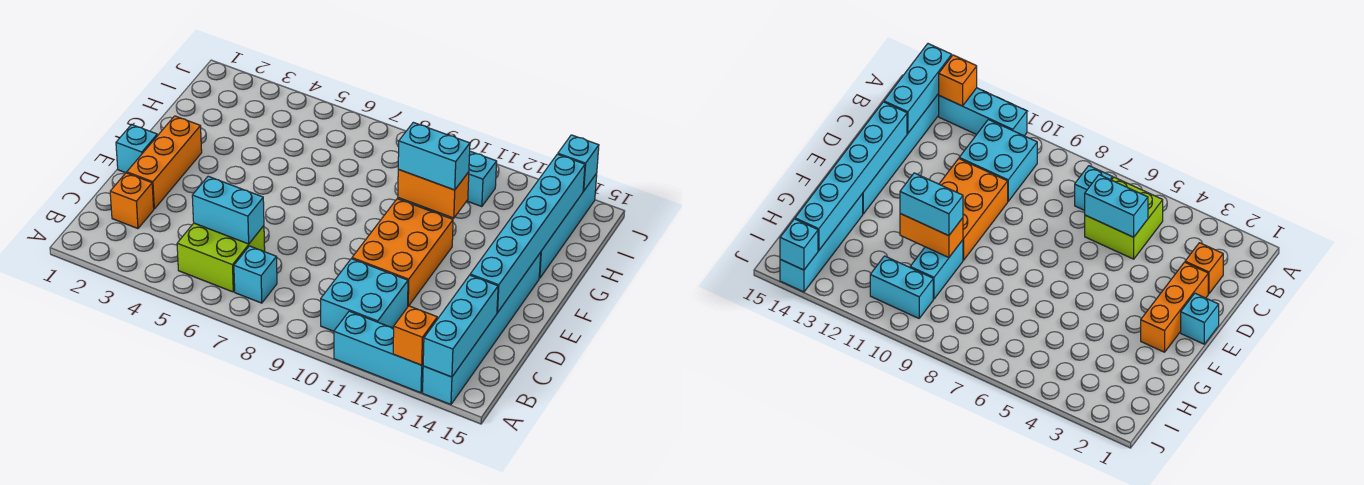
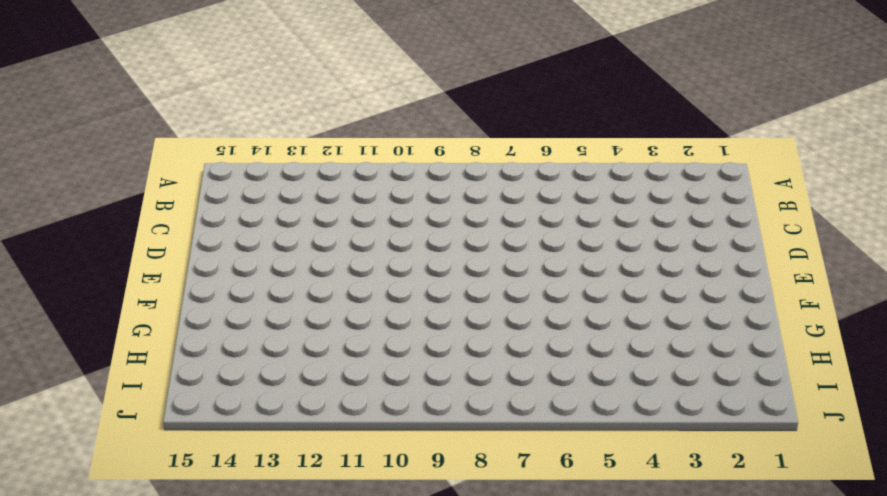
none -> cyan brick A11:A13 level 1
none -> cyan brick A14:F14 level 1
none -> lime brick B5:C6 level 1

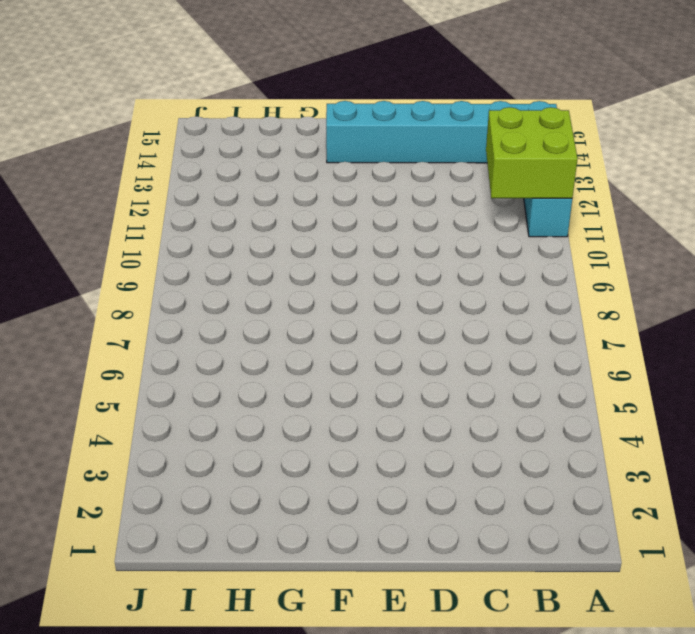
lime brick A11:B12 level 2 -> lime brick B5:C6 level 1
none -> cyan brick B7 level 1
none -> cyan brick B10:C11 level 1
none -> orange brick C2 level 1

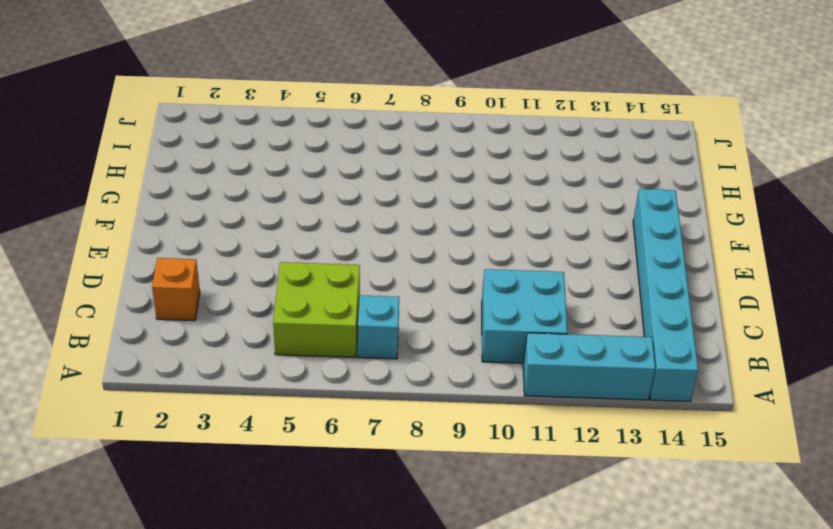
none -> orange brick D2:F2 level 1
none -> orange brick D10:F11 level 1
none -> cyan brick E1 level 1

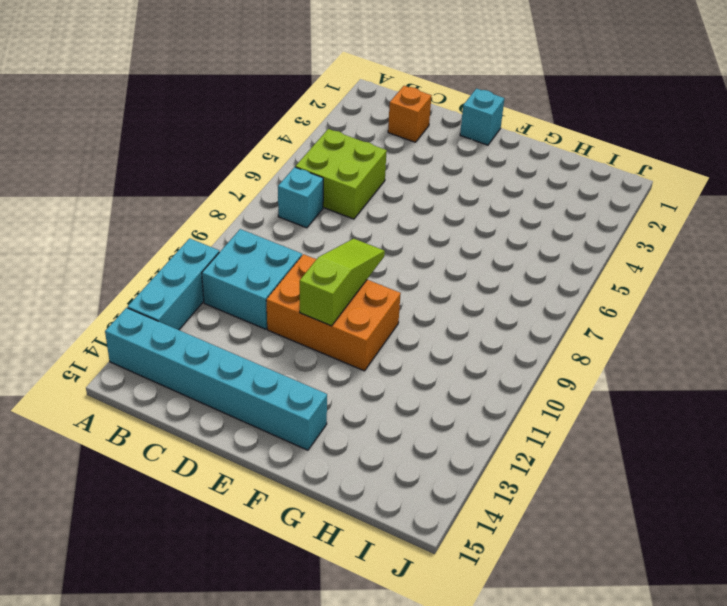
lime slope E9:E11 level 2 top 11 -> none
none -> orange brick D2:F2 level 1
none -> cyan brick G10:H10 level 1
none -> cyan brick G14:J14 level 1

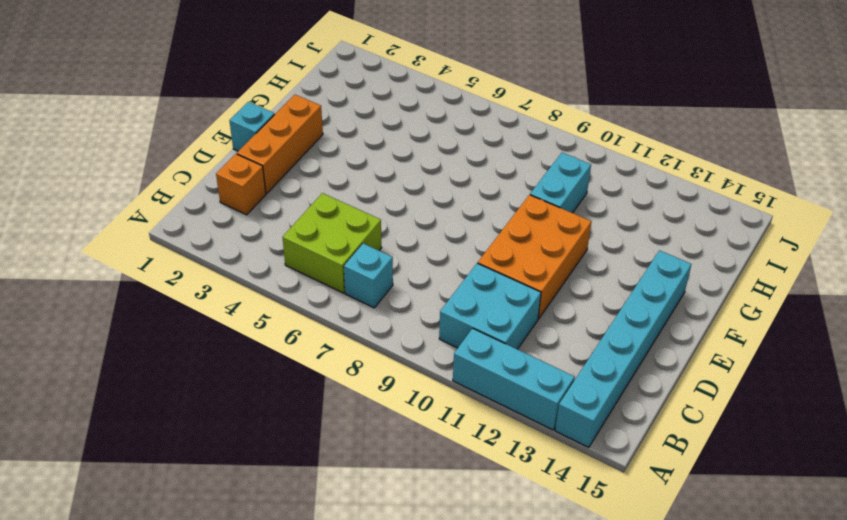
none -> cyan brick G14:J14 level 1
none -> cyan brick I10:I11 level 1
none -> orange brick A13 level 2

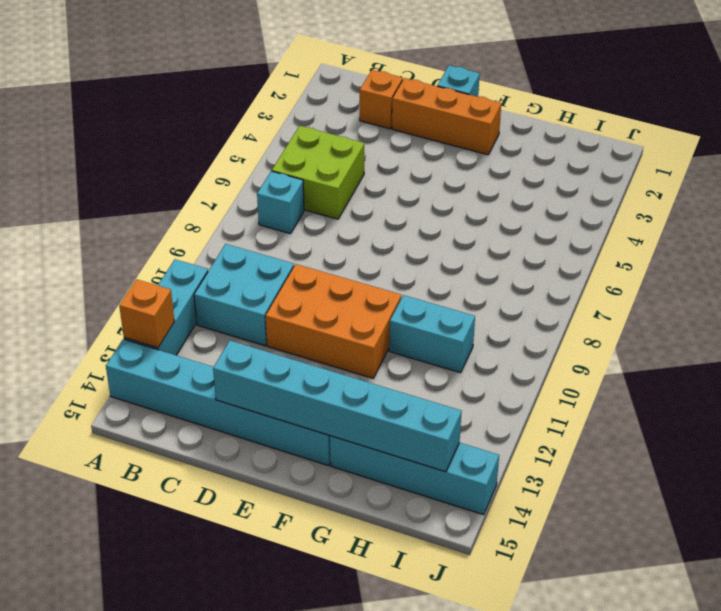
none -> cyan brick I10:I11 level 1
none -> cyan brick A14:C14 level 2
none -> cyan brick C5:C6 level 2

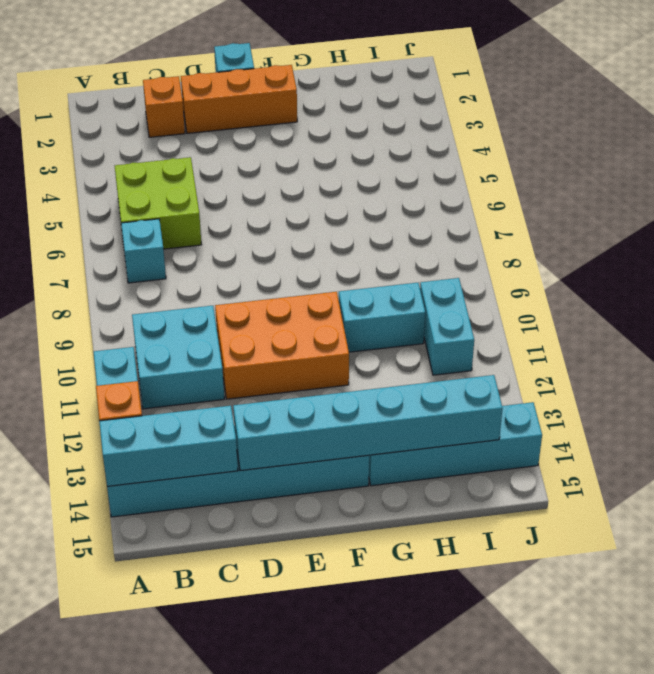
none -> cyan brick C5:C6 level 2
none -> orange brick G10:G11 level 2
none -> cyan brick J14 level 2

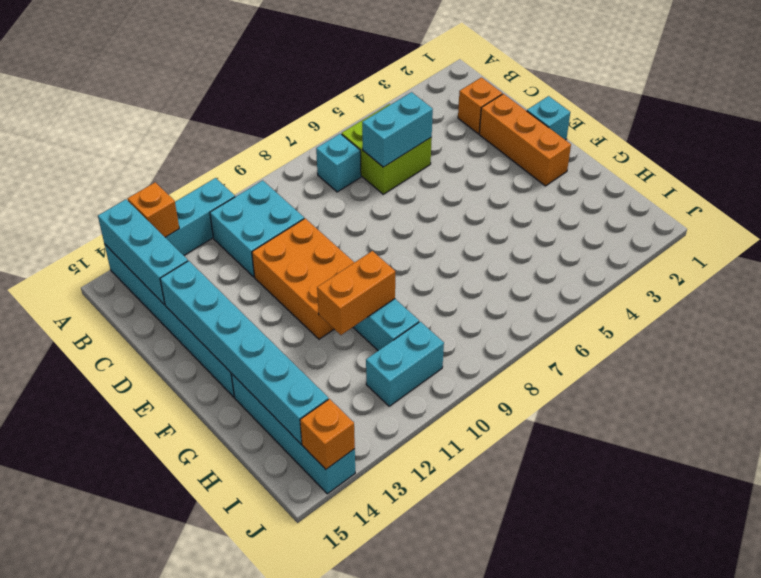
orange brick J14 level 2 -> cyan brick J14 level 2
none -> cyan brick G10:G11 level 3

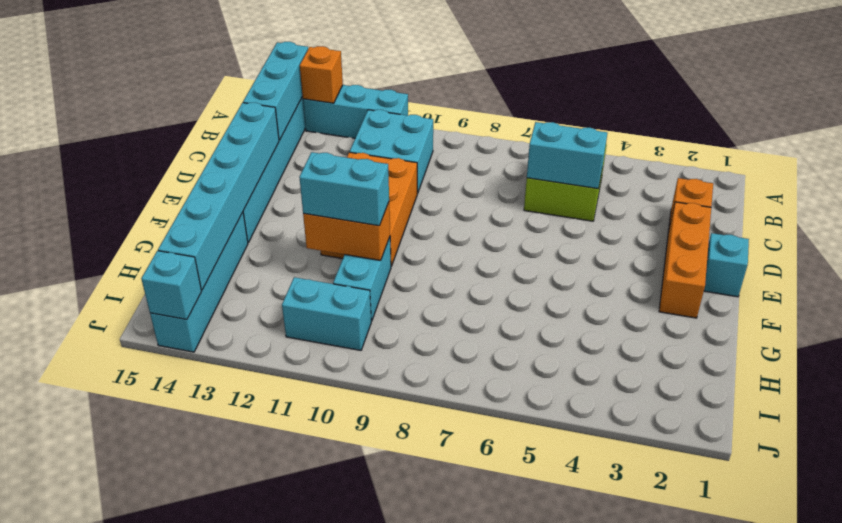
none -> cyan brick B7 level 1

